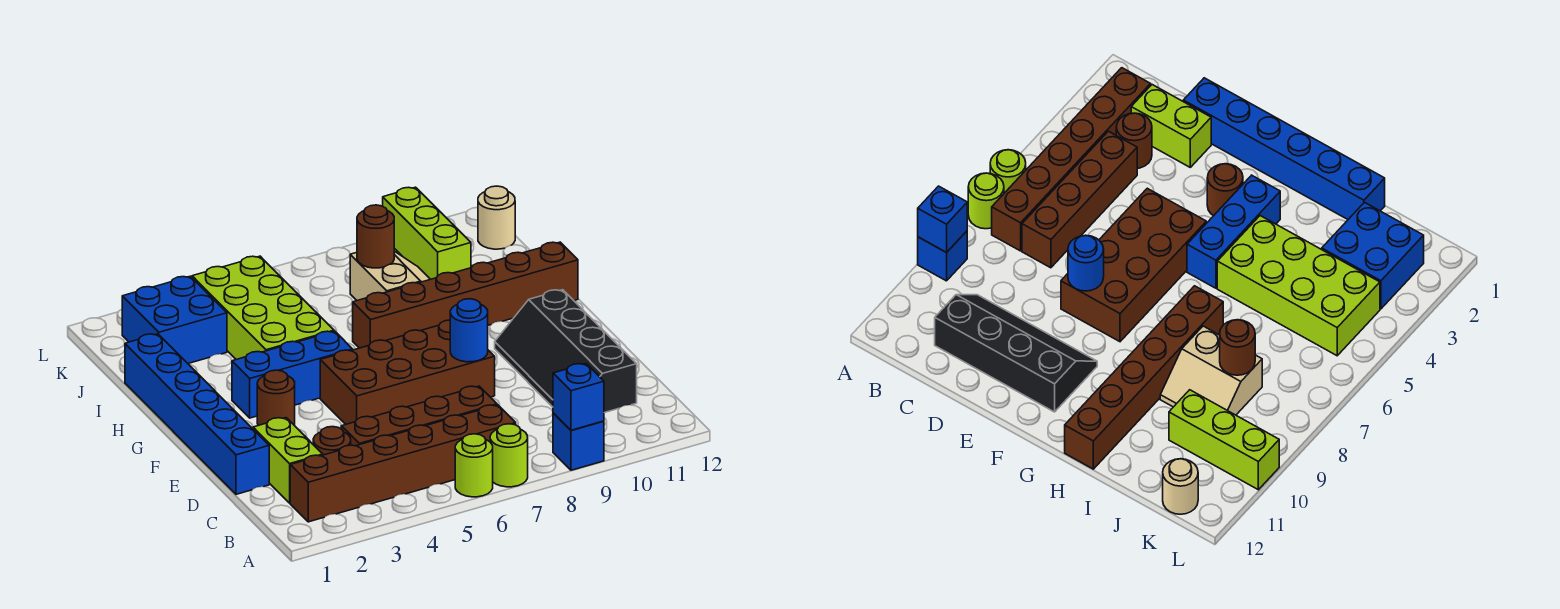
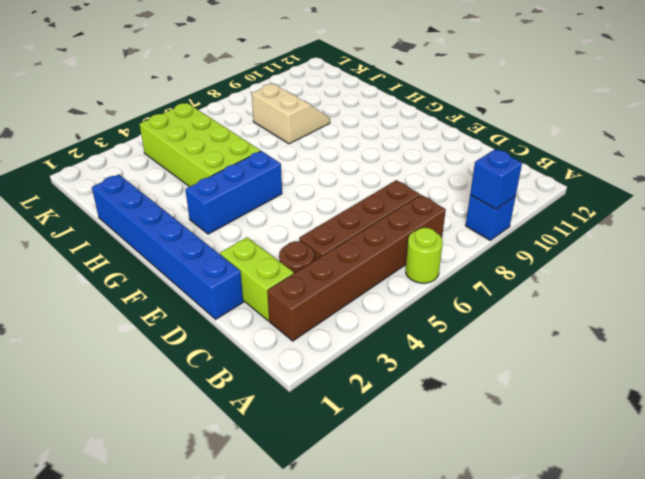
none -> lime round brick A7 level 1
none -> black slope C10:F11 level 1 top 11
none -> brown brick E5:F8 level 1

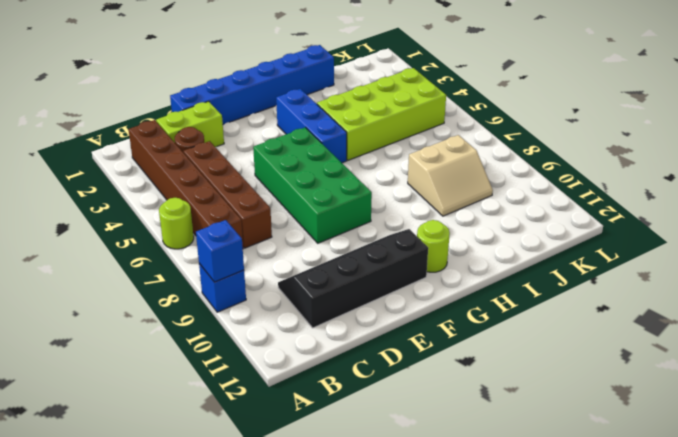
green brick E5:F8 level 1 -> brown brick E5:F8 level 1
lime round brick G11 level 1 -> lime round brick A7 level 1
none -> brown round brick F3 level 1
none -> brown brick H7:H12 level 1
none -> blue brick J2:K3 level 1

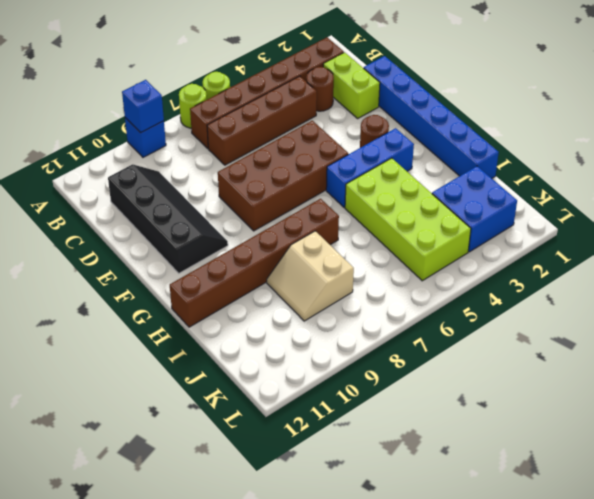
none -> lime brick J10:L10 level 1
none -> tan round brick K12 level 1
none -> blue round brick E8 level 2

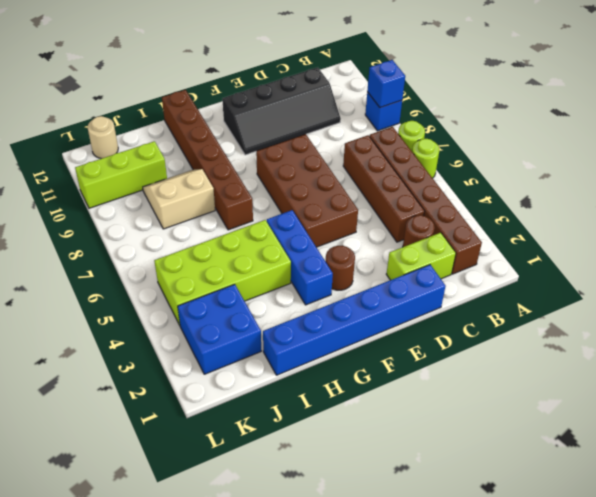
none -> blue round brick E8 level 2
none -> brown round brick J8 level 2

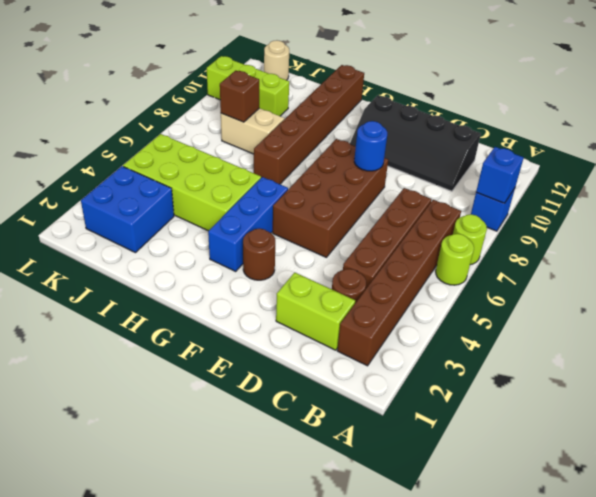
brown brick J8 level 2 -> brown round brick J8 level 2
none -> blue brick D1:I1 level 1

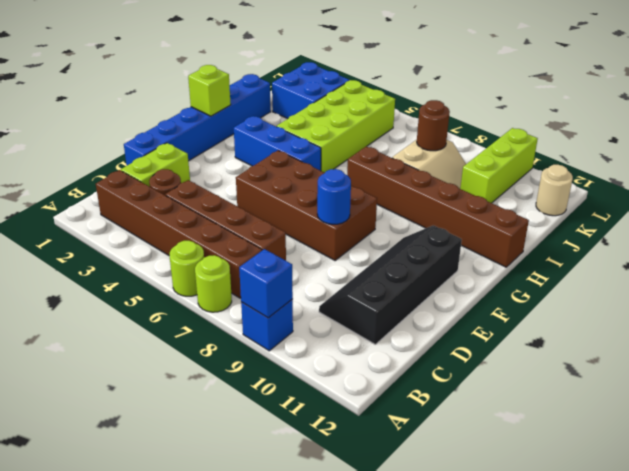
lime brick G1 level 2 -> none
none -> brown round brick F3 level 1

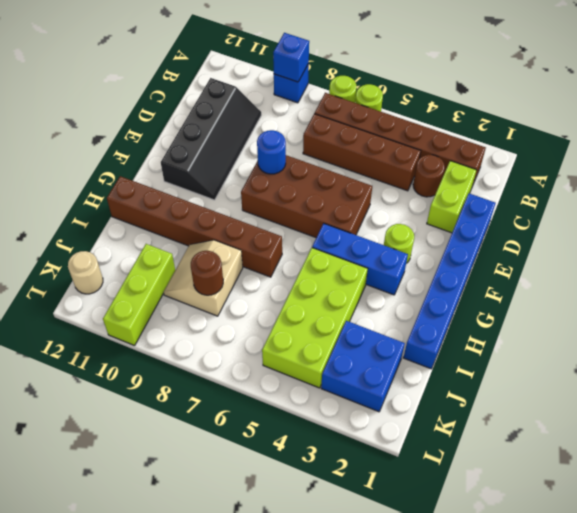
lime round brick F3 level 1 -> brown round brick F3 level 1

